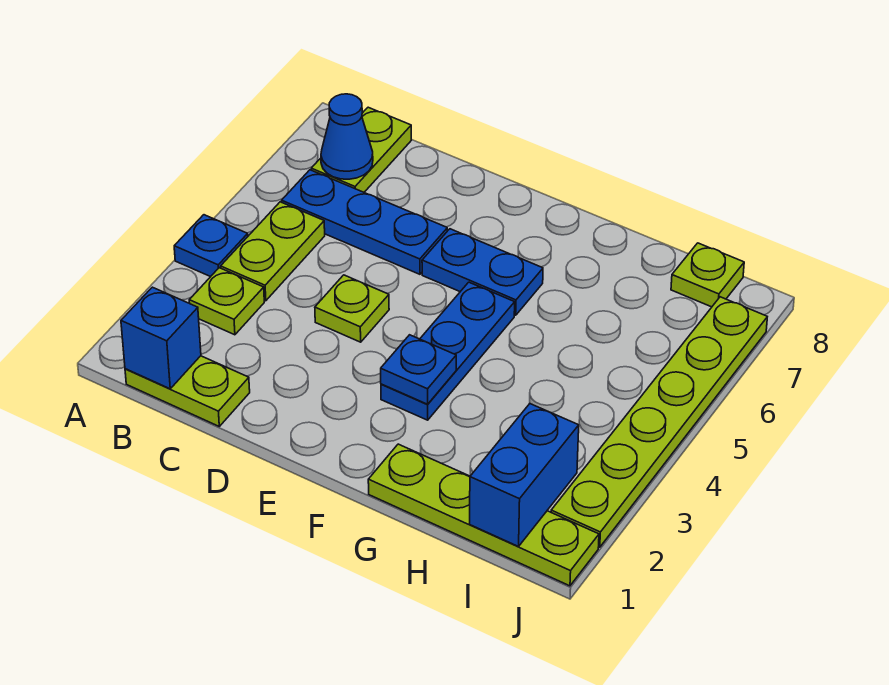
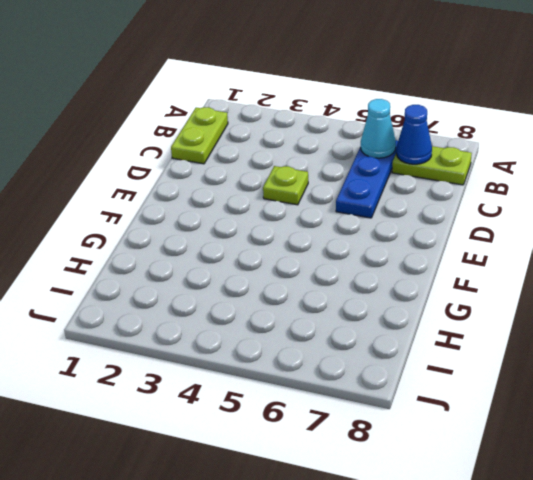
cyan cone B6 level 2 -> none
none -> blue plate A4 level 1
none -> lime plate B3 level 1
none -> lime plate B4:B5 level 1

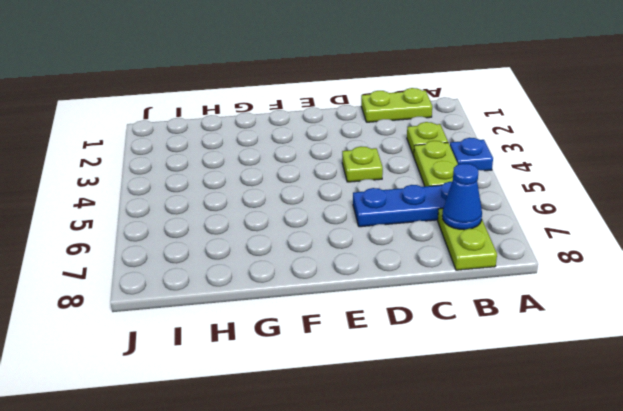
none -> blue plate E6:F6 level 1
none -> blue plate F3:F5 level 1
none -> lime plate G1:J1 level 1

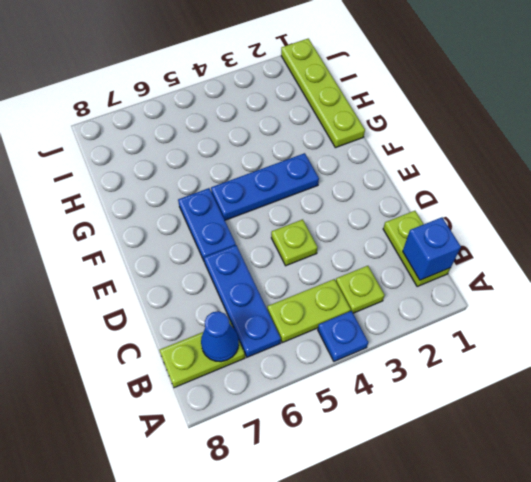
none -> lime plate I8 level 1
none -> lime plate J2:J7 level 1
none -> blue plate F3 level 2

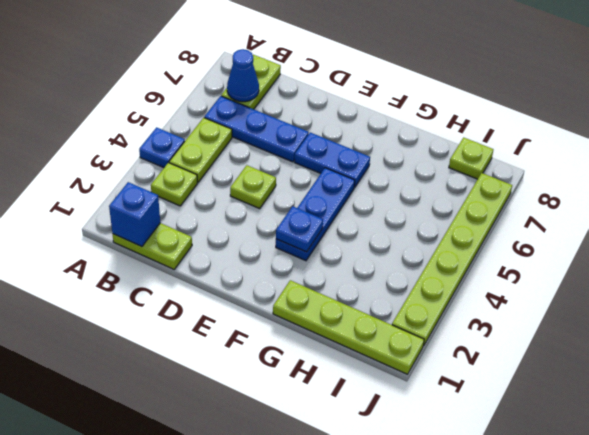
none -> blue brick I1:I2 level 2

